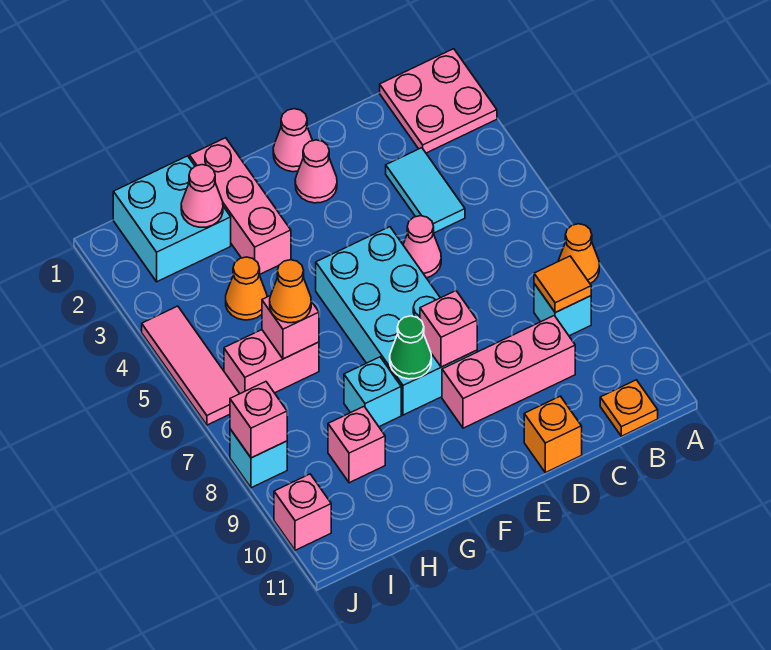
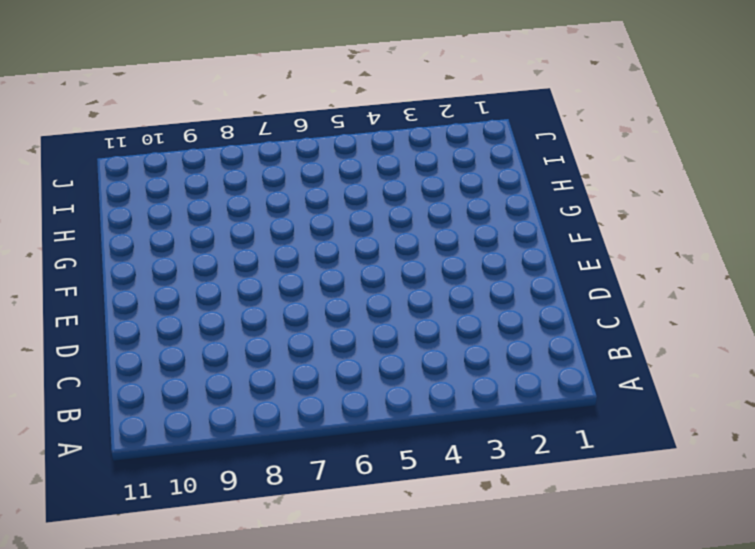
none -> pink plate A1:B2 level 1
none -> orange cone A7 level 1
none -> cyan brick B8 level 1

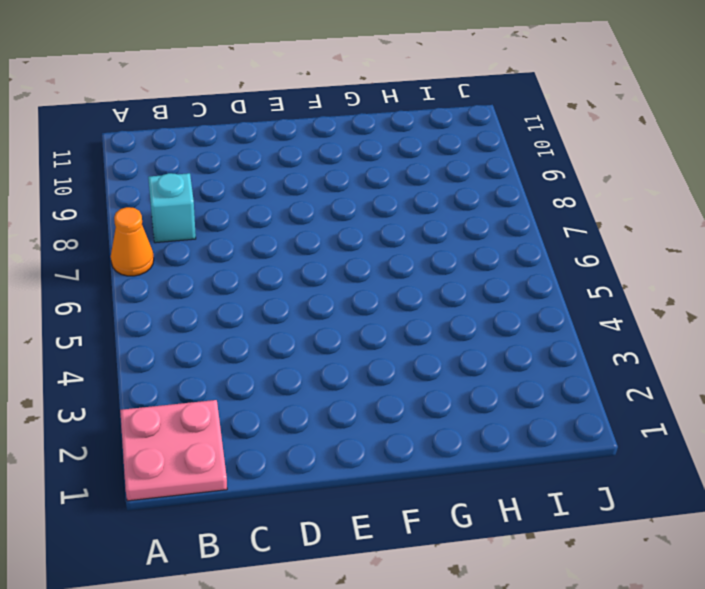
none -> orange plate B11 level 1
none -> cyan tile C3:C4 level 1
none -> pink brick C9:E9 level 1

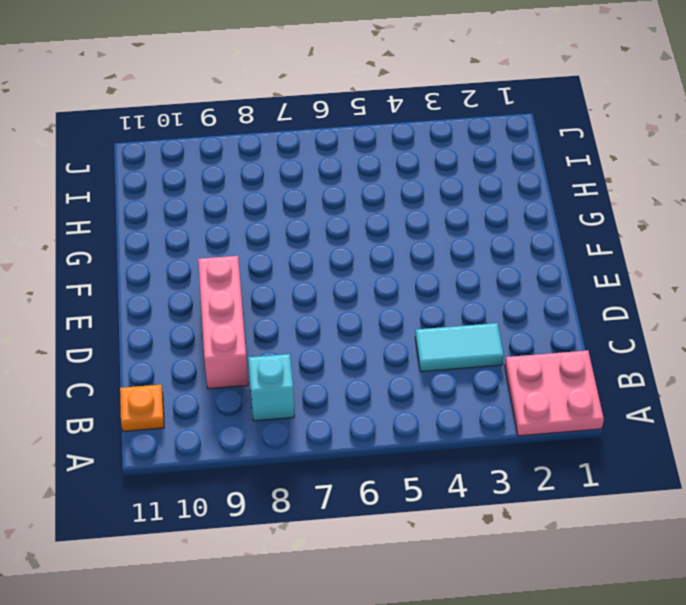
none -> orange cone A7 level 1
none -> pink cone D5 level 1
none -> orange brick D11 level 1

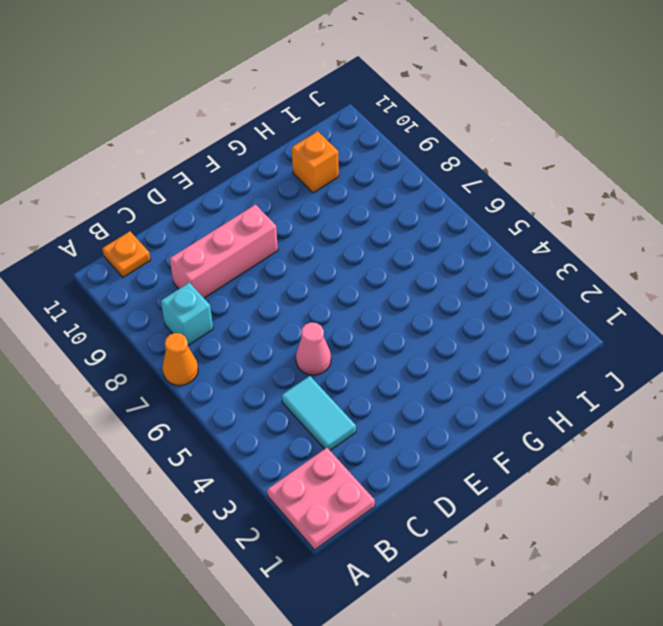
orange brick H10 level 1 -> orange brick D11 level 1
none -> pink cone E1 level 1
none -> pink cone E2 level 1
none -> cyan brick E5:F8 level 1

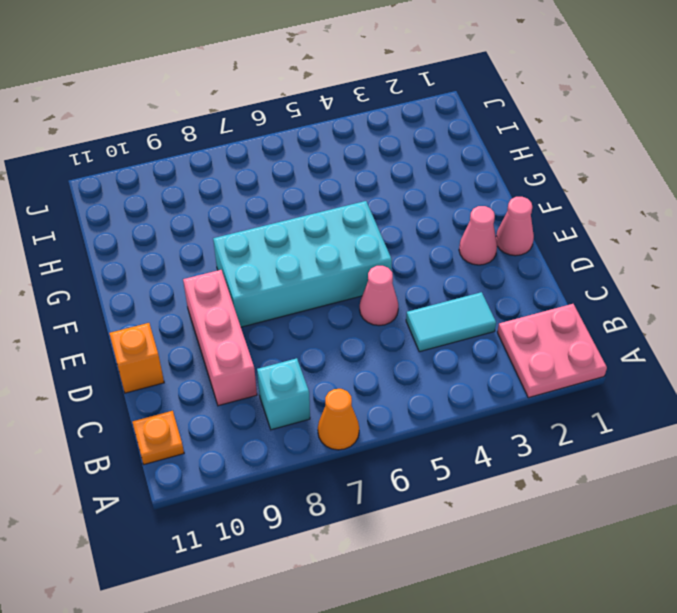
none -> pink brick G1:G3 level 1
none -> cyan brick G8 level 1
none -> cyan brick H1:I2 level 1

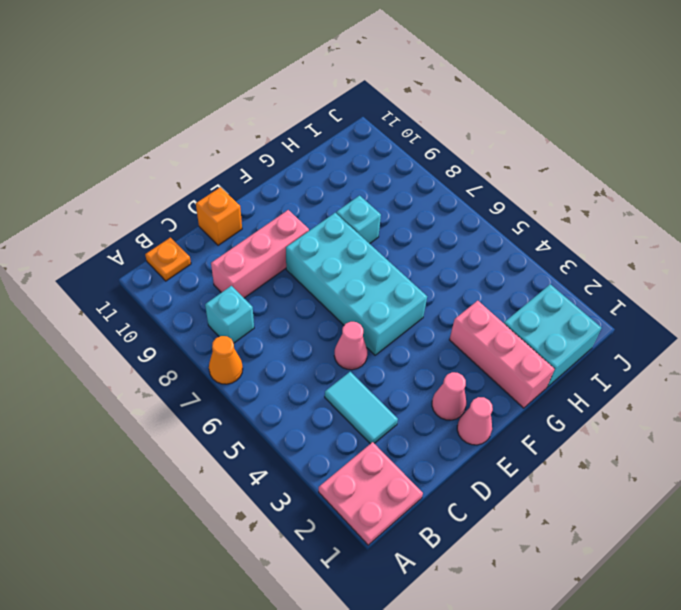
none -> orange cone H4 level 1
none -> pink brick H6:I6 level 1
none -> pink brick H9 level 1

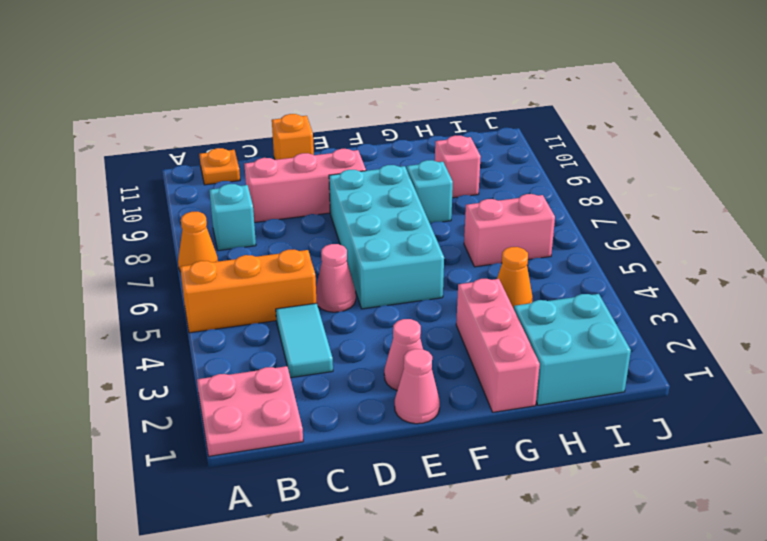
orange brick A5:C5 level 1 -> none
none -> pink tile J4:J6 level 1
none -> cyan brick J8 level 1
none -> pink brick J10 level 1

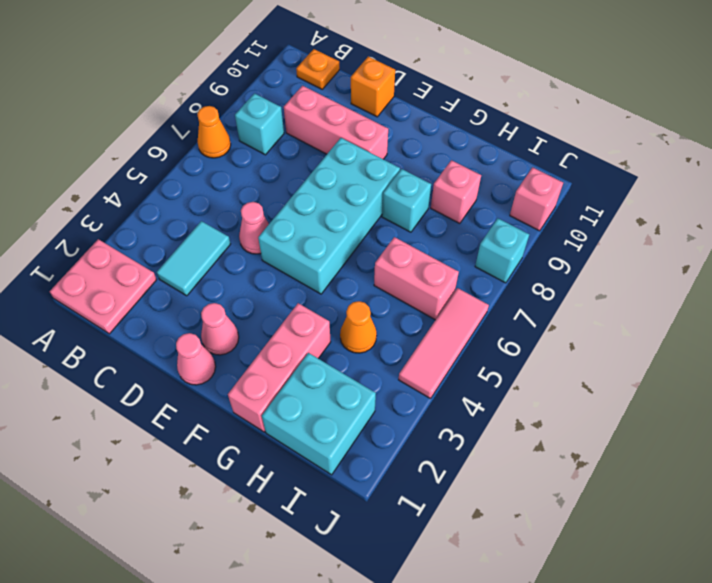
none -> orange tile B8 level 2
none -> pink brick E8 level 2
none -> green cone F8 level 2

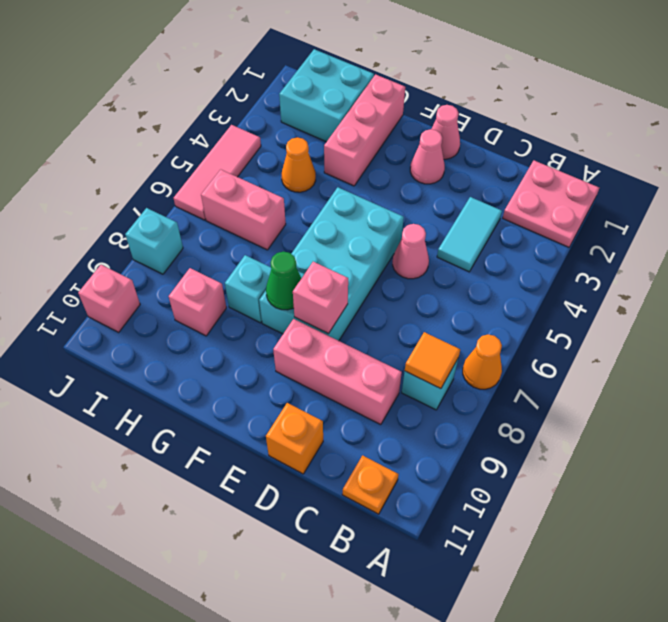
none -> pink cone H2 level 2
none -> pink brick H6 level 2
none -> pink brick J8 level 2

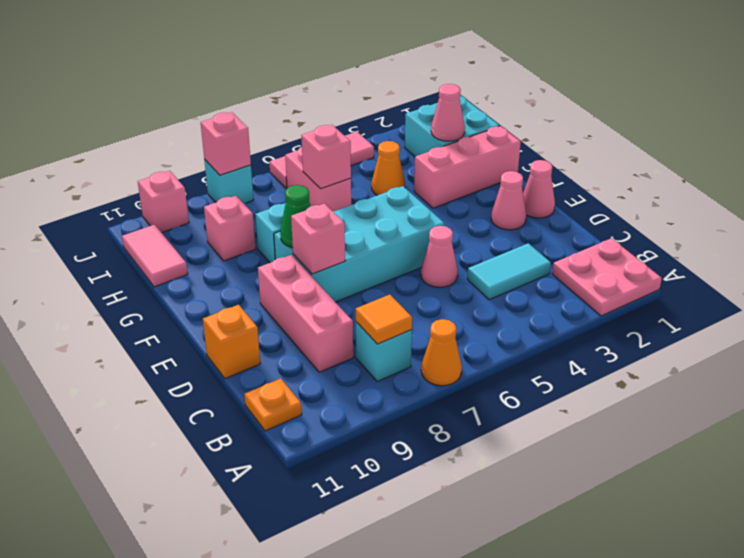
pink tile H11:I11 level 1 -> none
none -> orange cone H6 level 3

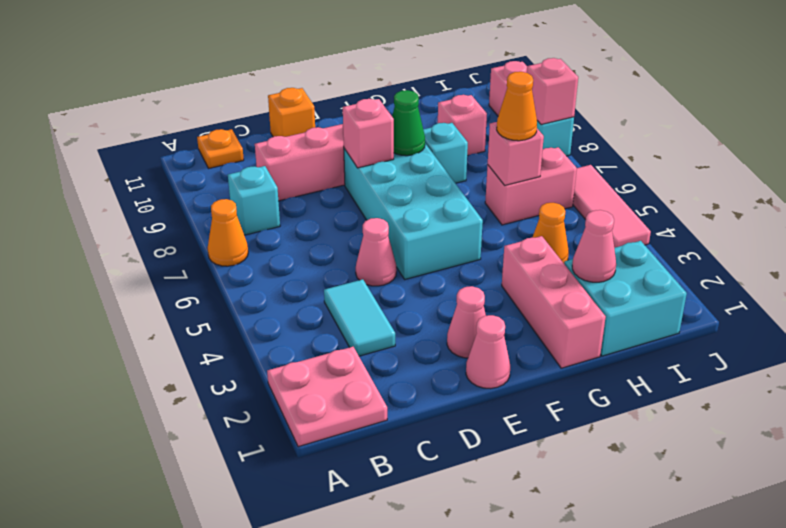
none -> orange tile B8 level 2

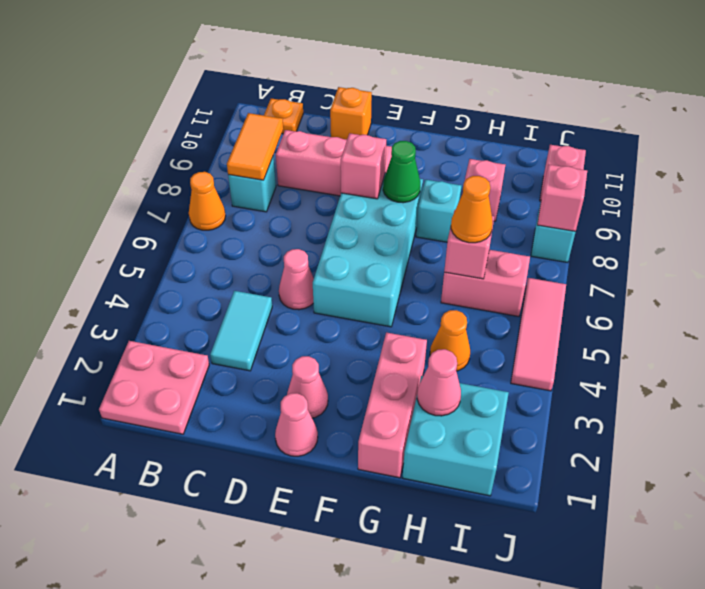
orange tile B8:B9 level 2 -> orange tile B8 level 2

